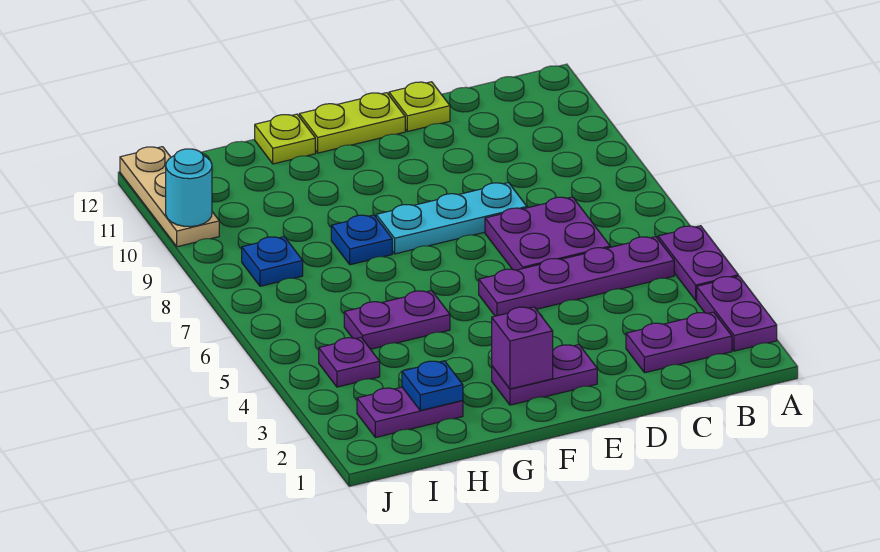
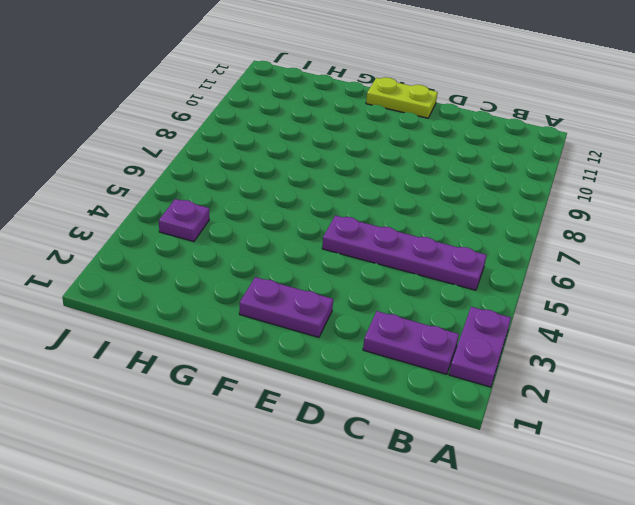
none -> purple plate A4:A5 level 1
none -> purple plate C6:D7 level 1
none -> cyan plate D8:F8 level 1

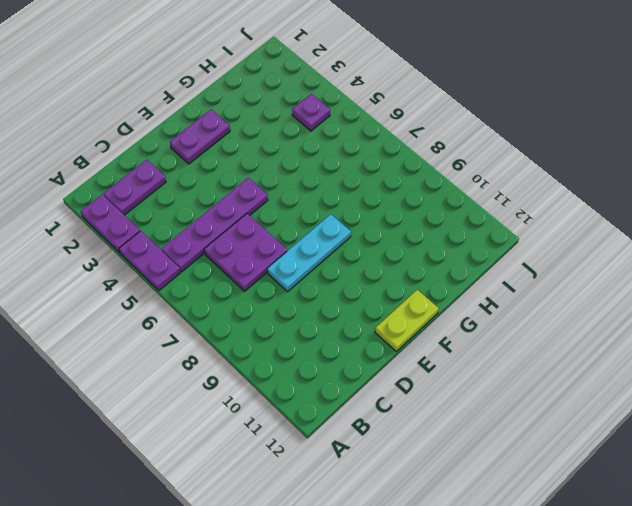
none -> lime plate D12 level 1
none -> purple plate G5:H5 level 1
none -> blue plate G8 level 1

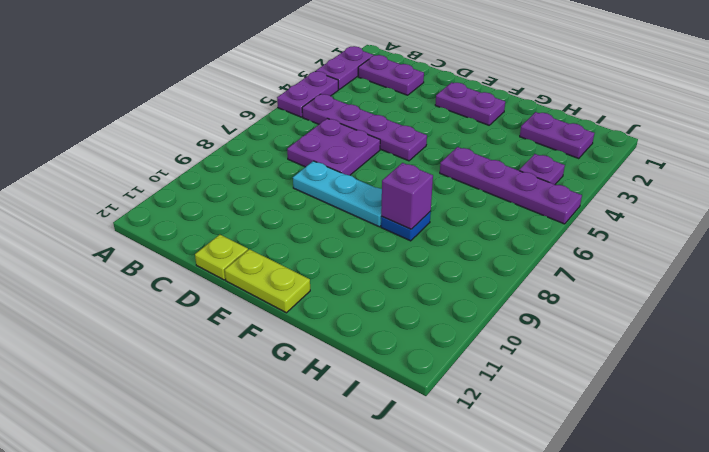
purple plate G5:J5 level 1 -> purple plate G5:H5 level 1
purple brick G8 level 2 -> purple brick F2 level 2
none -> lime plate G12 level 1
none -> blue plate I8 level 1
none -> tan plate J10:J12 level 1

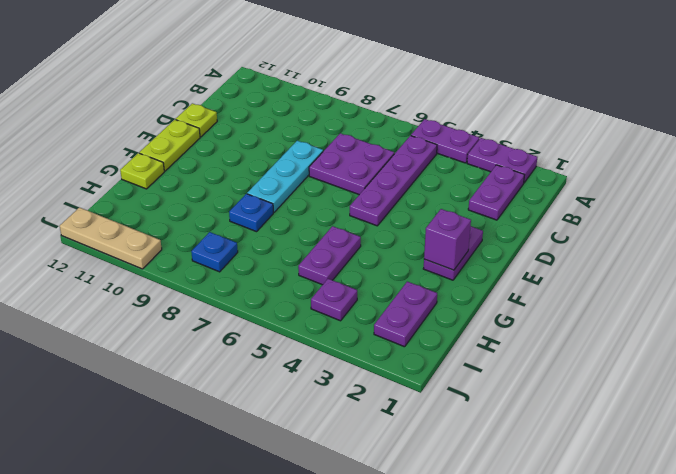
none -> blue plate H2 level 2
none -> cyan round brick J10 level 2

